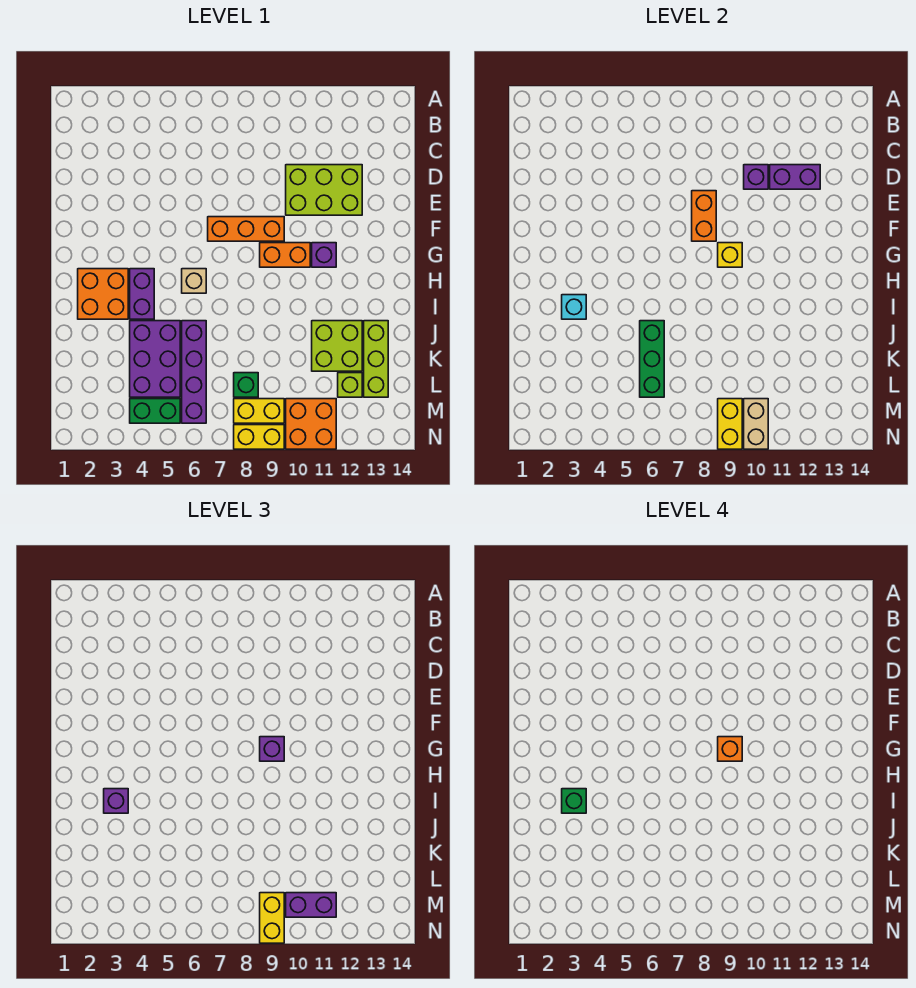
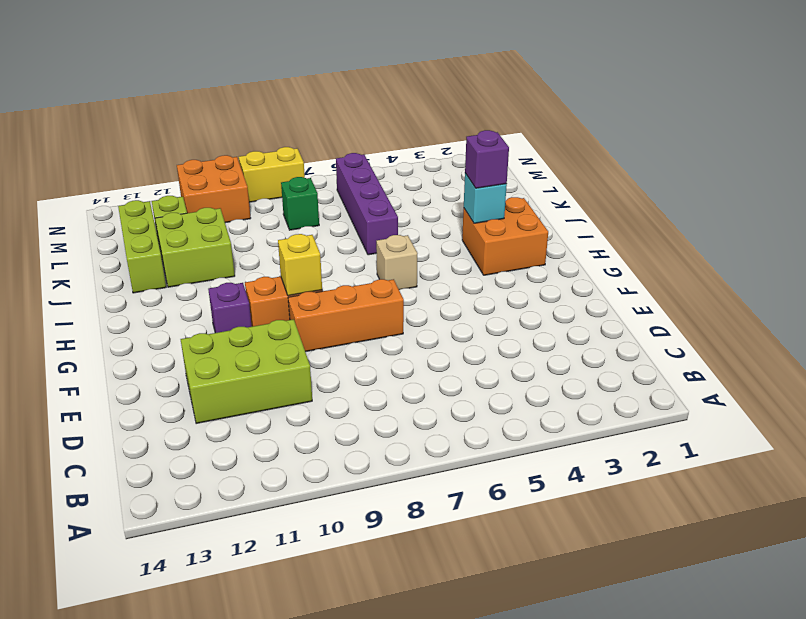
none -> purple brick H4:I4 level 1
none -> purple brick J4:L5 level 1
none -> green brick M4:M5 level 1
none -> yellow brick M8:M9 level 1

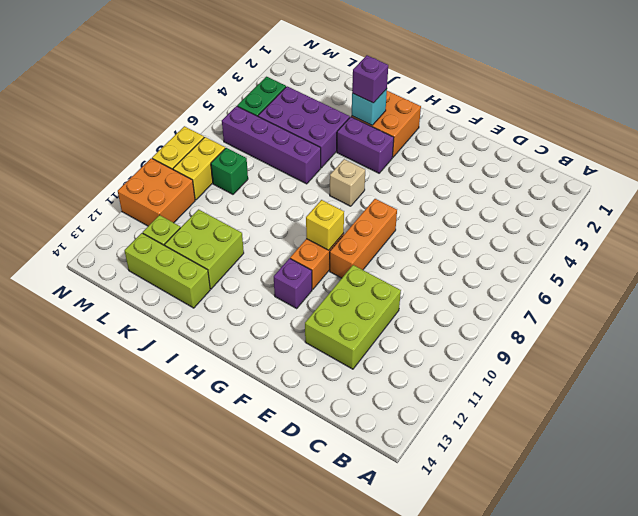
none -> purple brick D10 level 2
none -> purple brick D11:D12 level 2
none -> orange brick E8:F8 level 2
none -> green brick J6:L6 level 2

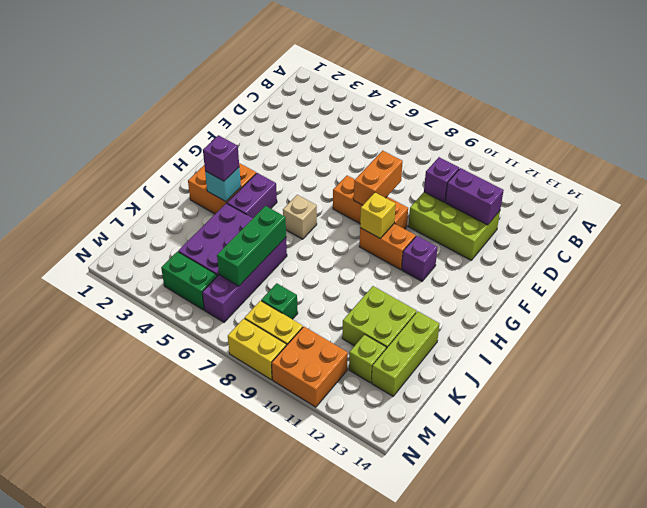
none -> yellow brick M9:N9 level 2
none -> tan brick M10:N10 level 2
none -> purple brick G9 level 3
none -> yellow brick M9:N9 level 3

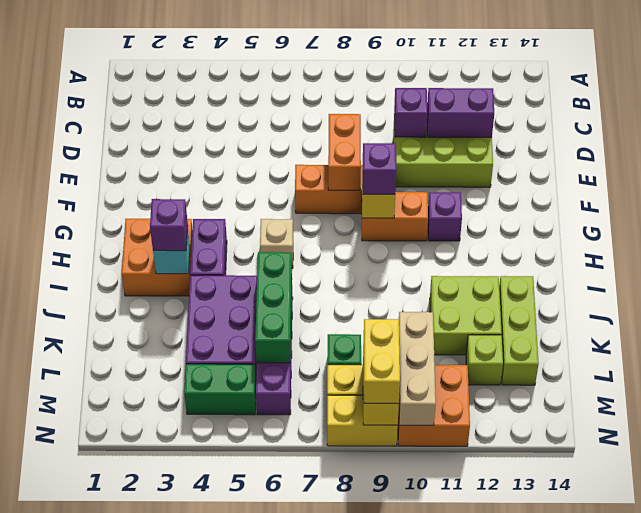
tan brick L10:N10 level 2 -> tan brick M10:N10 level 2
none -> purple brick M10:M11 level 3
none -> orange brick G9 level 4
none -> green brick I3 level 4

